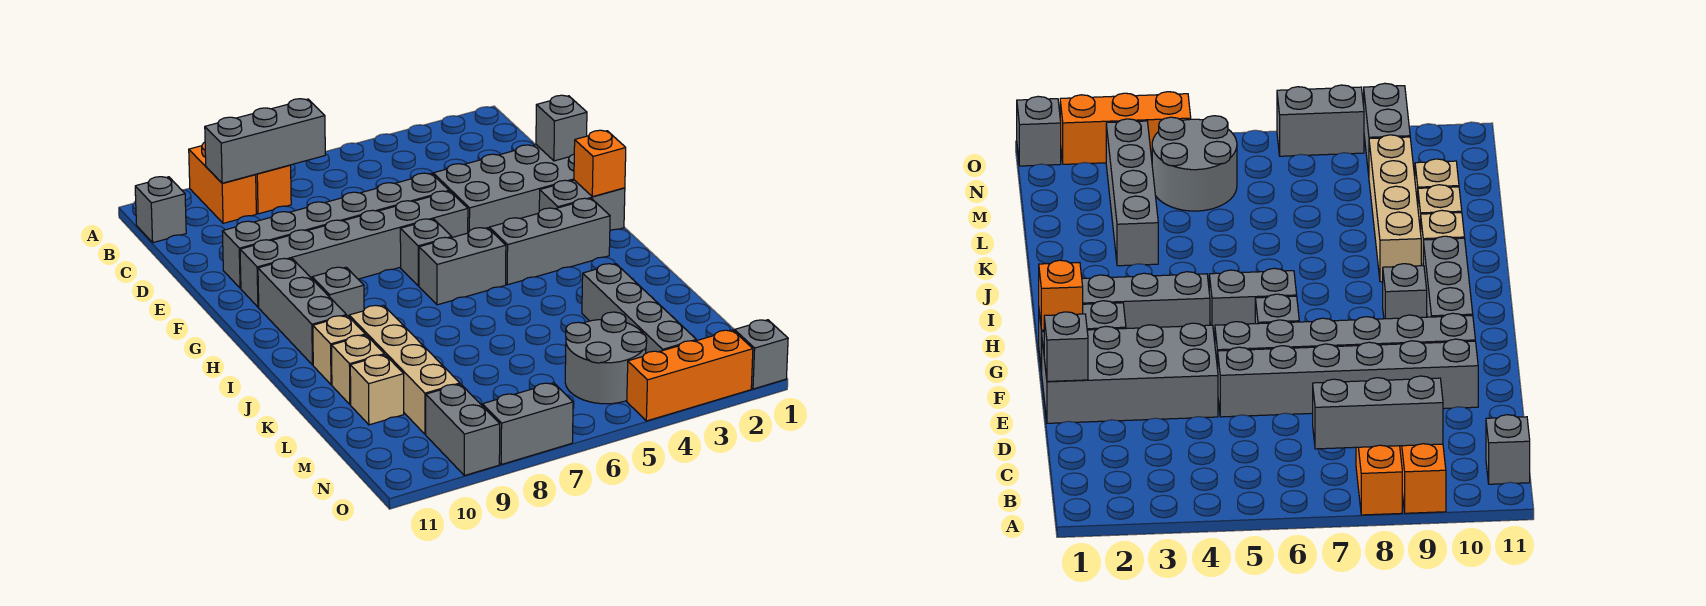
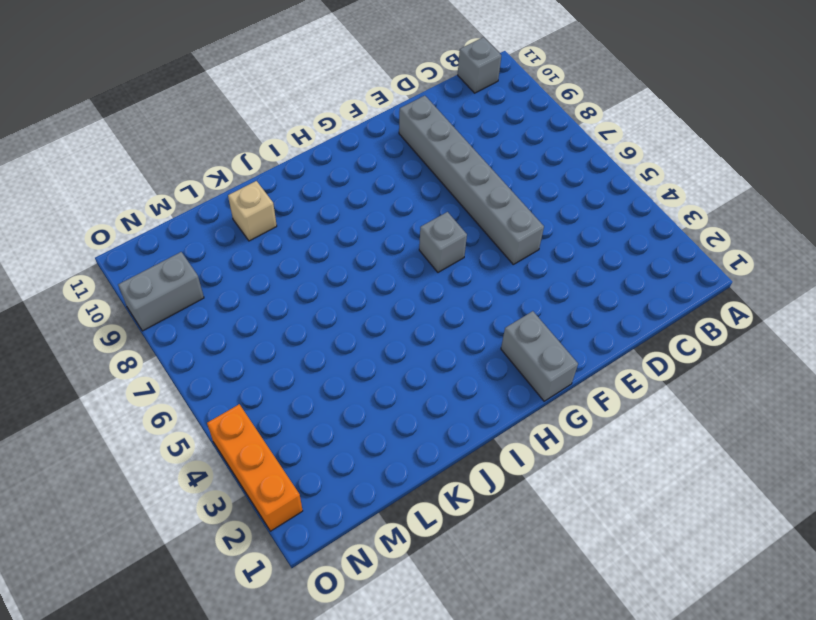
none -> orange brick A8:B8 level 1
none -> orange brick A9:B9 level 1
none -> grey brick E1:F4 level 1

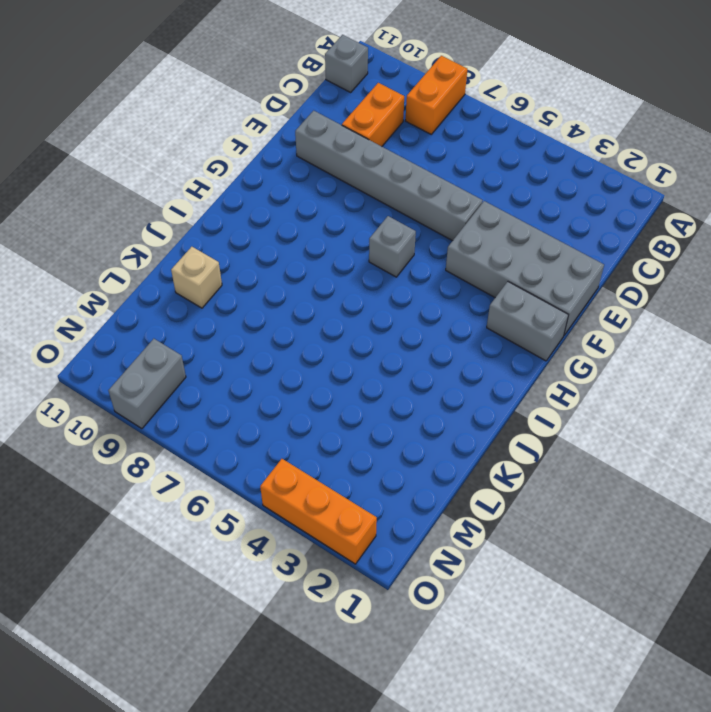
orange brick C9:D9 level 1 -> orange brick A9:B9 level 1
none -> grey brick F5:F10 level 1
none -> grey brick G10:I10 level 1
none -> grey brick H2:H4 level 1

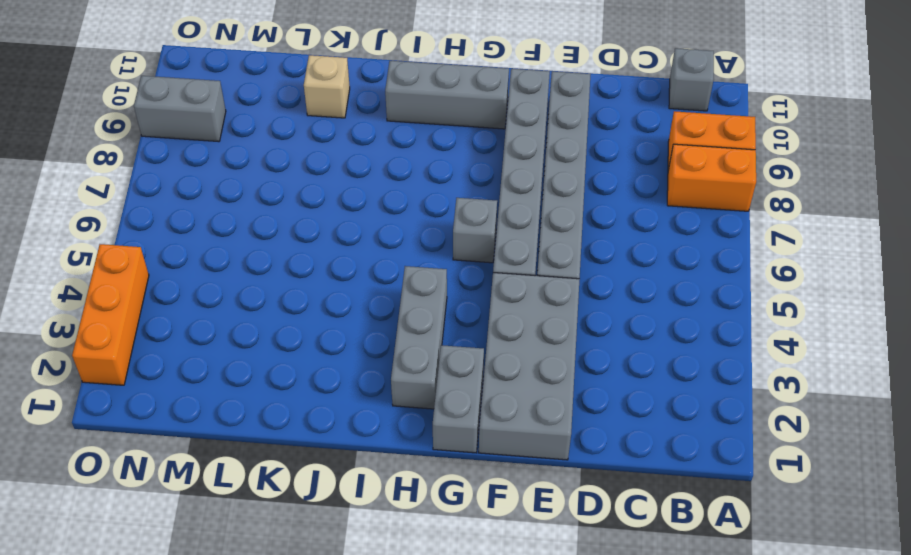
none -> grey brick H5:H6 level 1
none -> grey brick H9 level 1
none -> tan brick J9:M9 level 1

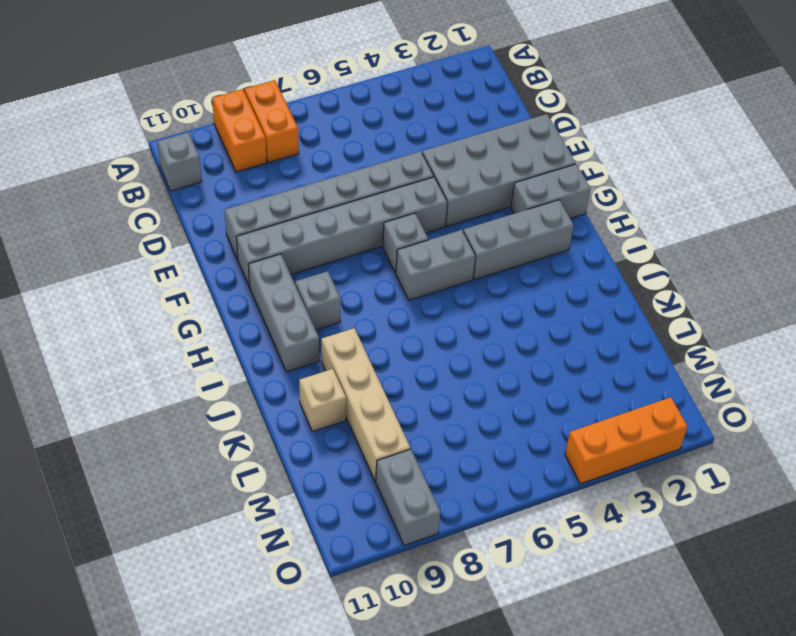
none -> tan brick J10 level 1
none -> grey brick K3:N3 level 1
none -> tan brick L10 level 1

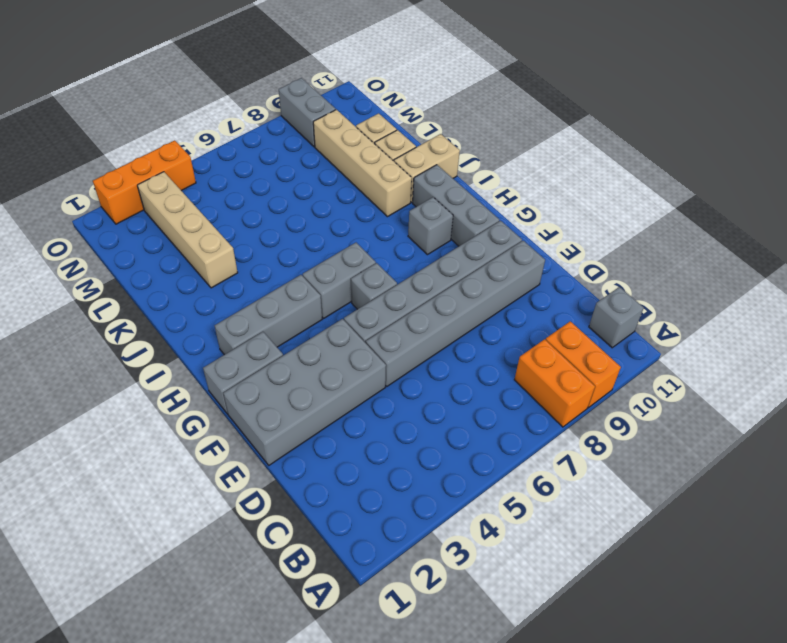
tan brick J10:J11 level 1 -> tan brick J10 level 1
tan brick K3:N3 level 1 -> grey brick K3:N3 level 1
none -> grey round brick M4:N5 level 1
none -> grey brick O1 level 1
none -> grey brick O7:O8 level 1

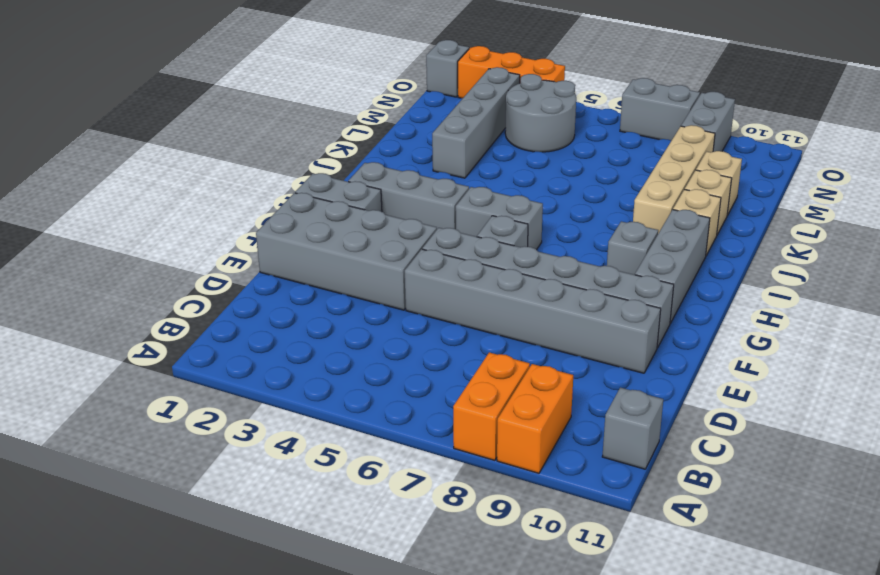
none -> grey brick B7:B9 level 2
none -> grey brick E1 level 2
none -> orange brick G1 level 2

